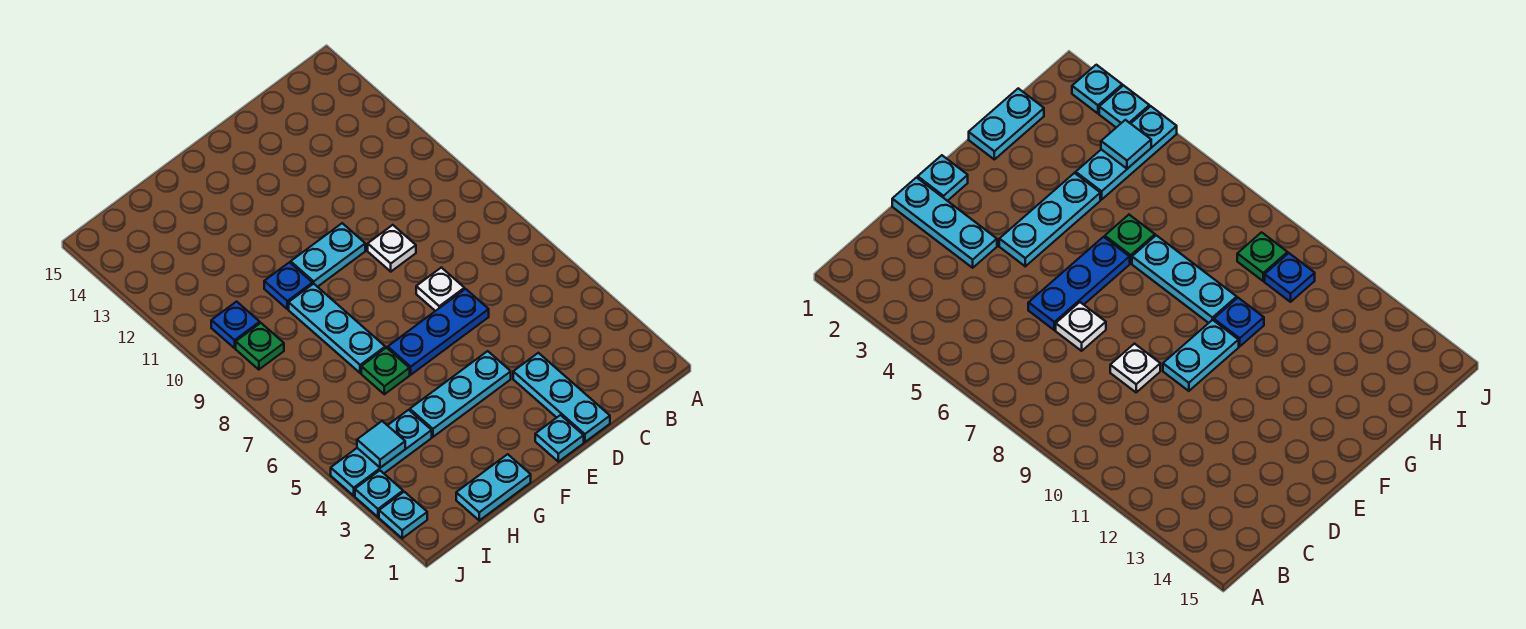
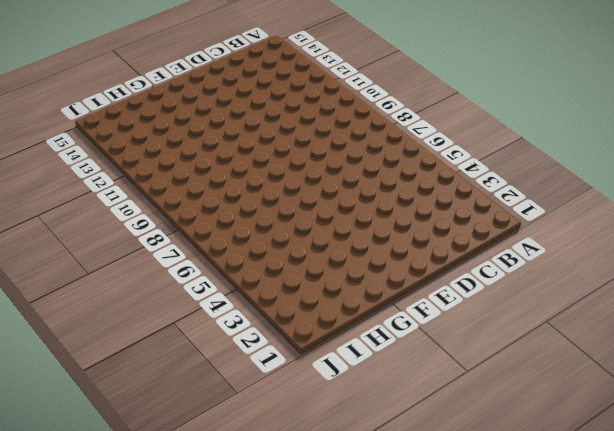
none -> cyan plate D1:D3 level 1
none -> blue plate D6:F6 level 1
none -> white plate D7 level 1

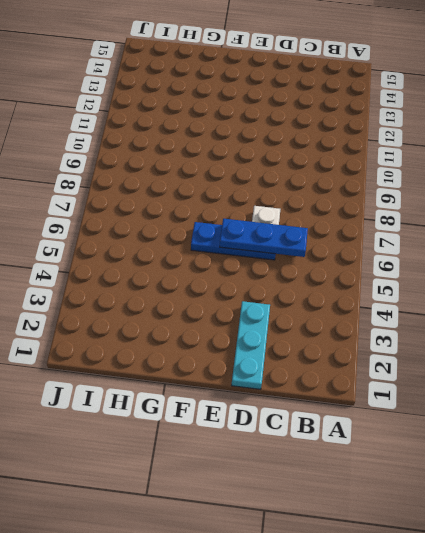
blue plate C6:E6 level 2 -> none
none -> white plate D9 level 1
none -> cyan plate E1 level 1
none -> cyan plate E4:G4 level 1

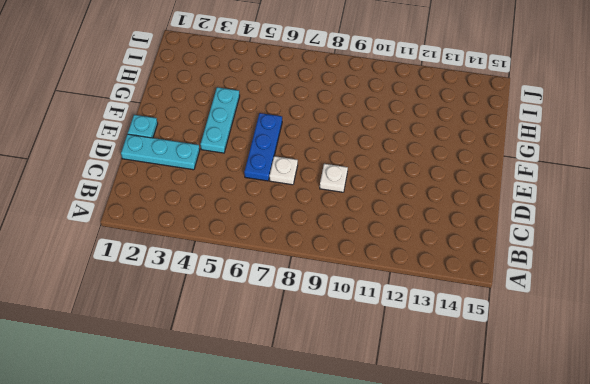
none -> cyan plate E10:F10 level 1
none -> cyan plate G1:H1 level 1
none -> green plate G6 level 1

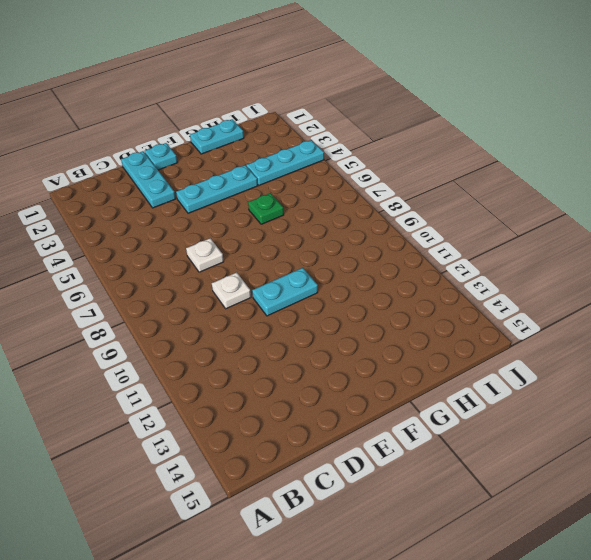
none -> blue plate D6:F6 level 1
none -> cyan plate G7:G9 level 1
none -> blue plate G10 level 1

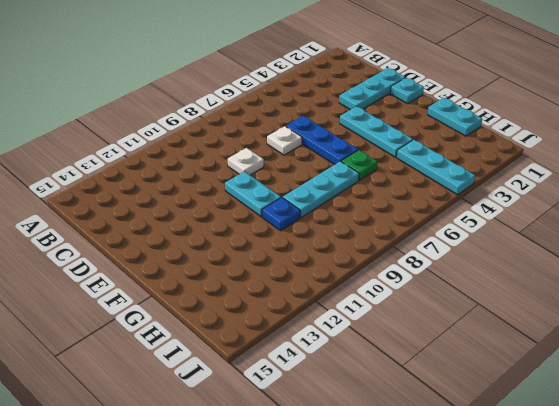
none -> green plate I9 level 1
none -> blue plate I10 level 1
none -> cyan plate J2 level 1

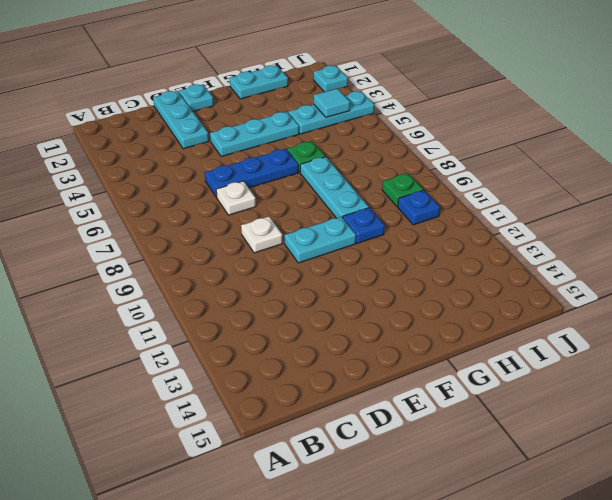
none -> cyan plate J3 level 1

